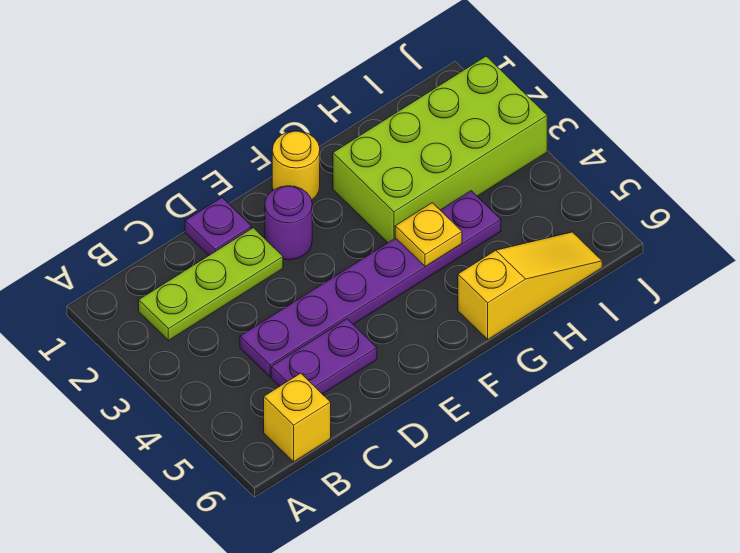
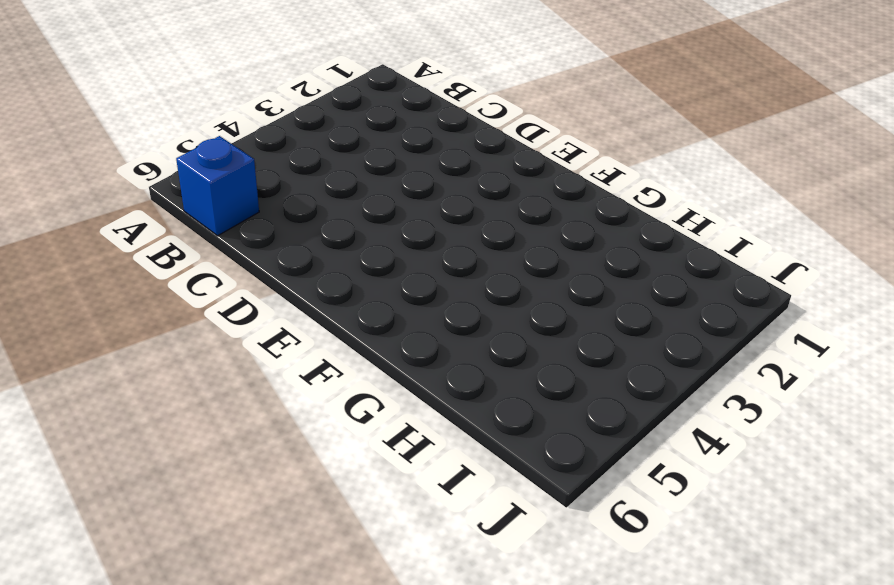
blue brick B6 level 1 -> yellow brick B6 level 1
none -> lime plate B2:D2 level 1
none -> purple plate C4:H4 level 1

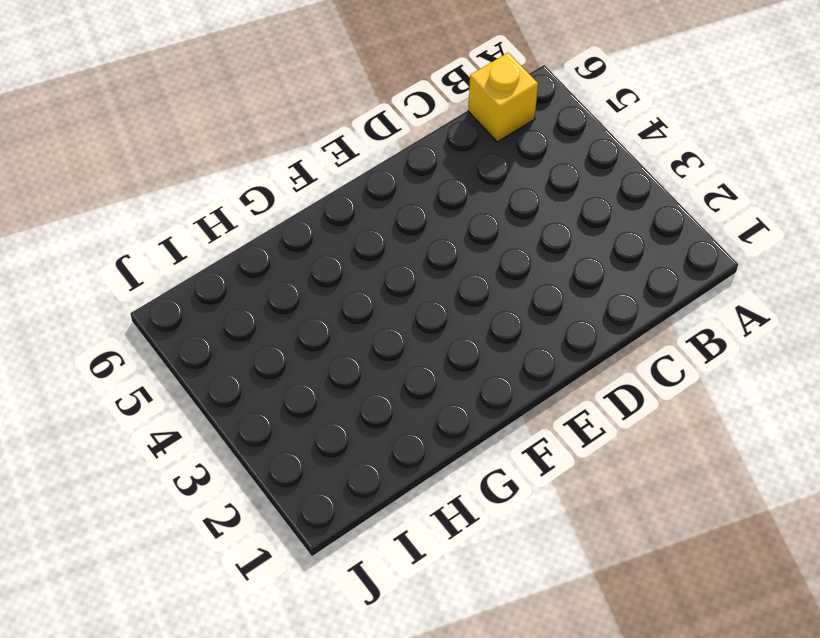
none -> lime plate B2:D2 level 1
none -> purple plate C4:H4 level 1

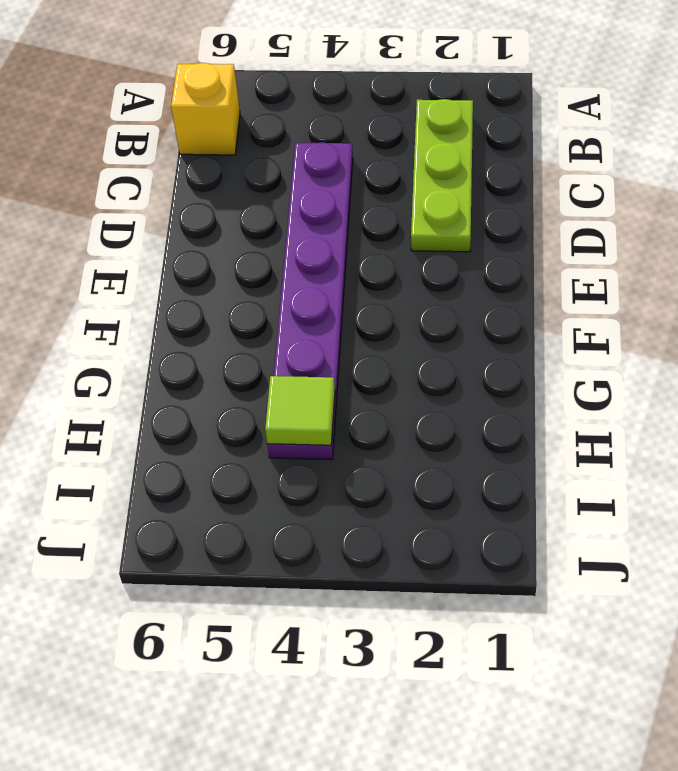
lime tile H4 level 2 -> none
none -> purple plate C5:D5 level 1
none -> purple plate D1 level 1

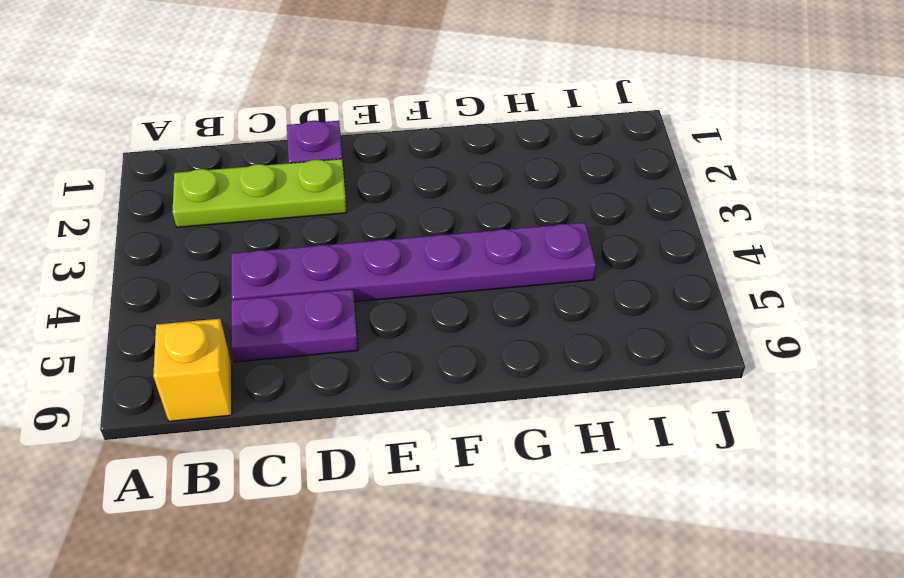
none -> purple round brick E2 level 1
none -> yellow round brick F1 level 1

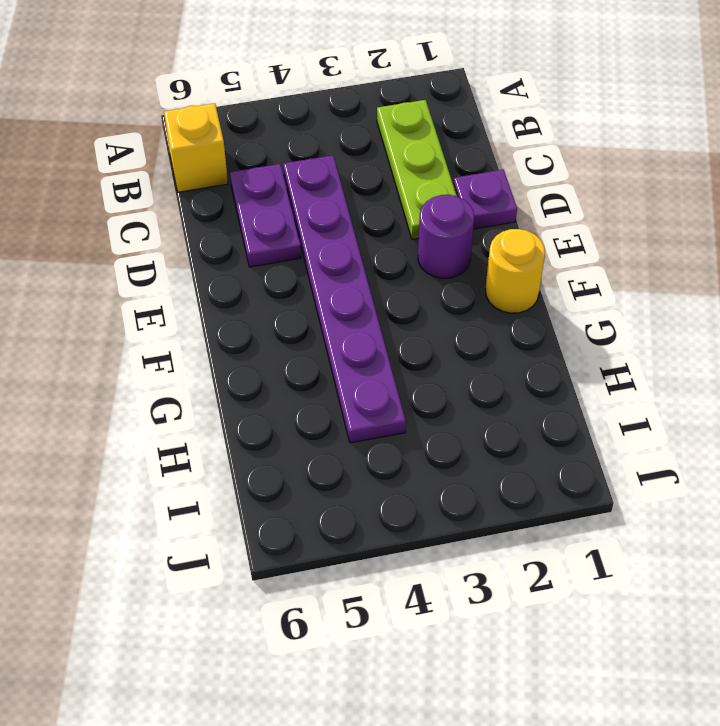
none -> lime brick G2:J3 level 1
none -> yellow slope G6:I6 level 1 top G

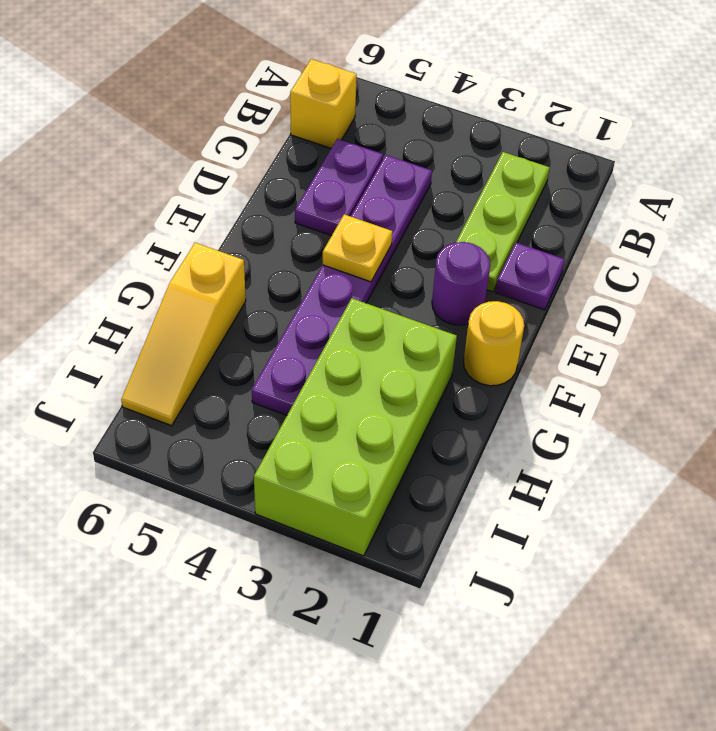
yellow plate E4 level 2 -> yellow plate G4 level 2

